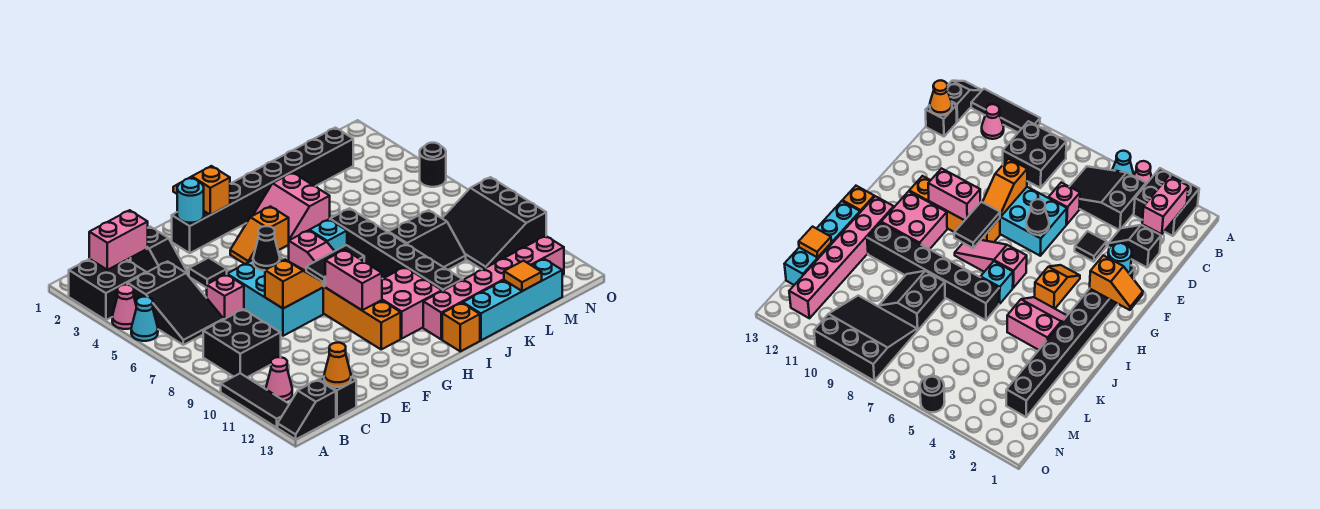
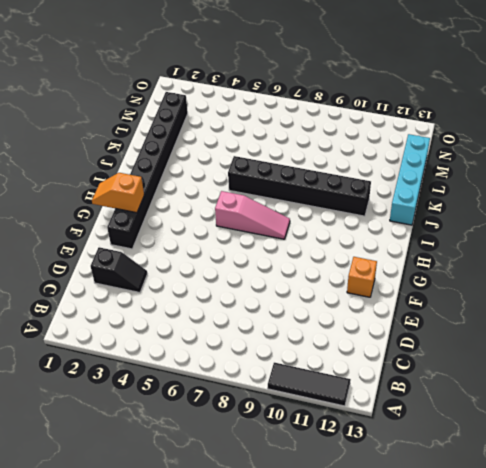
orange brick F12 level 1 -> orange brick I13 level 1
none -> black brick A2:B3 level 1
none -> pink cone A4 level 1
none -> cyan cone A5 level 1
none -> black slope A13:B13 level 1 top B

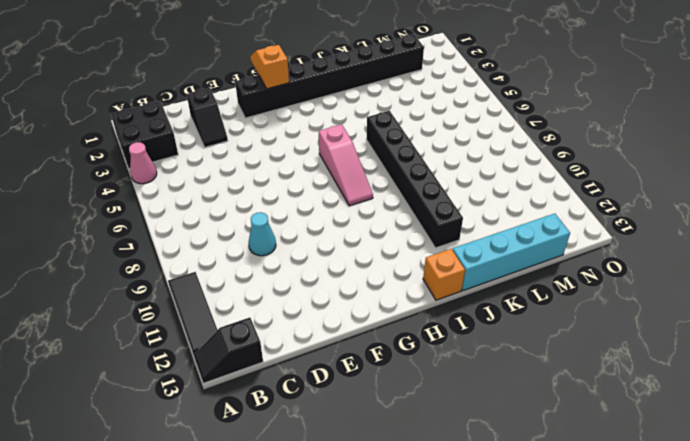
cyan cone D9 level 1 -> cyan cone A5 level 1
none -> black slope B4:C6 level 1 top 4
none -> black brick B8:C9 level 1
none -> pink cone B11 level 1
none -> black brick C13 level 1

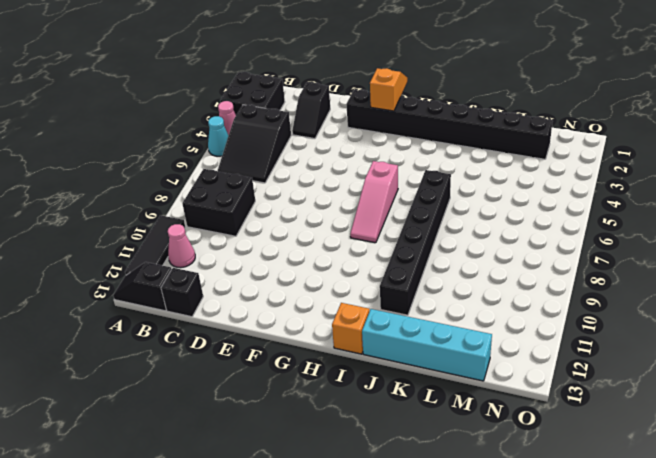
none -> pink brick D6 level 1
none -> black tile E4 level 1
none -> cyan brick E6:F8 level 1
none -> orange slope G4:H4 level 1 top H

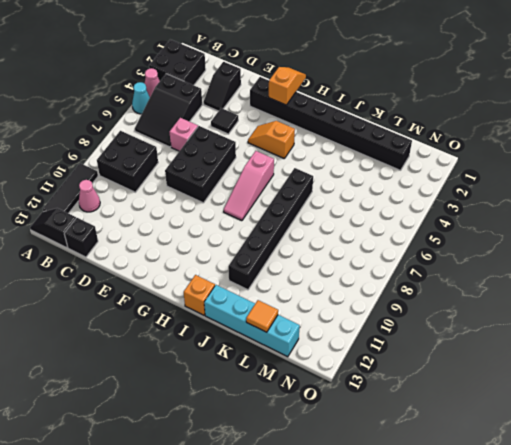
black brick E6:F8 level 1 -> cyan brick E6:F8 level 1
none -> orange brick G8:G11 level 1
none -> pink brick H10:I11 level 1
none -> pink slope I3:J4 level 1 top J
none -> cyan brick I6 level 1

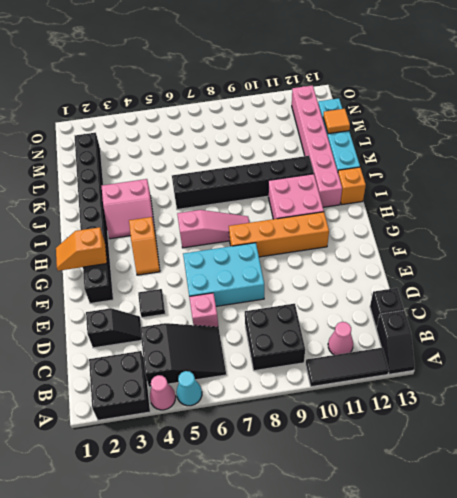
none -> cyan brick I6 level 1
none -> black slope K8:L9 level 1 top 8
none -> black slope M8:O10 level 1 top O
none -> black round brick O5 level 1

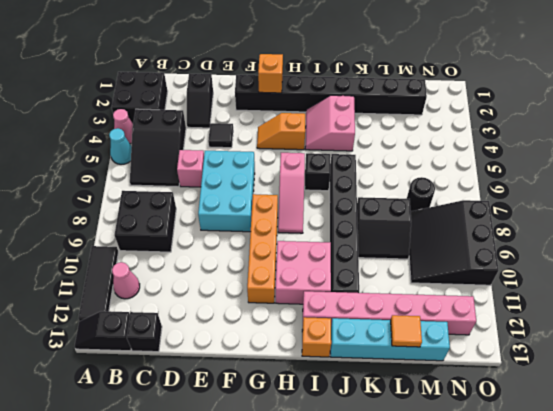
black brick I6 level 1 -> cyan brick I6 level 1
black round brick M7 level 1 -> black round brick O5 level 1
none -> pink brick B2:C2 level 2
none -> orange cone C13 level 2
none -> orange slope E8:F8 level 2 top E
none -> cyan round brick F2 level 2

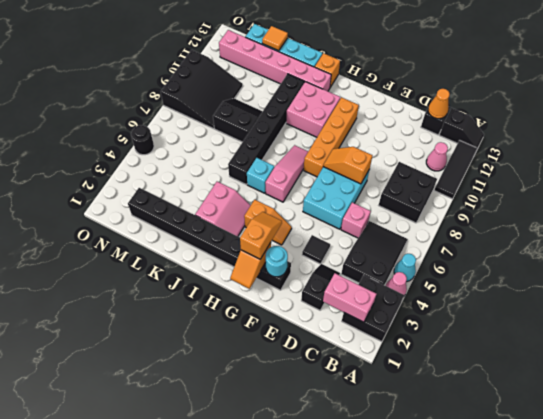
orange slope G2:G3 level 3 top 2 -> none
none -> black cone F6 level 2
none -> black tile G8:H8 level 2
none -> pink brick G9:G10 level 2

